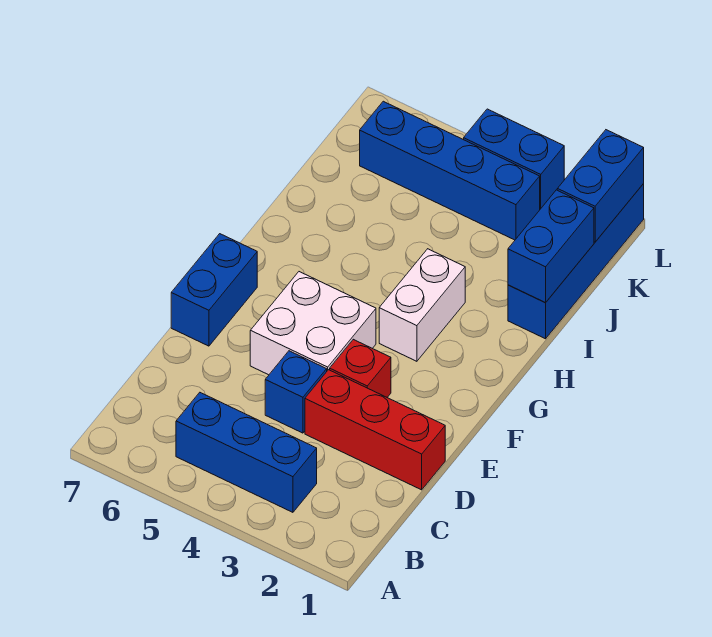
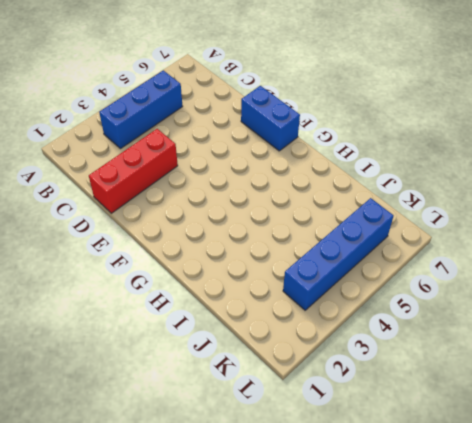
none -> blue brick D4 level 1
none -> red brick E3 level 1
none -> white brick E4:F5 level 1

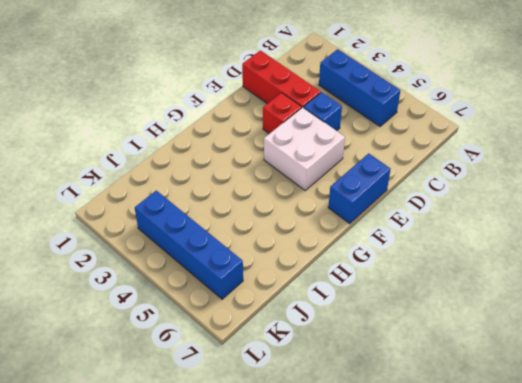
none -> white brick G3:H3 level 1
none -> blue brick I1:L1 level 1
none -> blue brick L3:L4 level 1

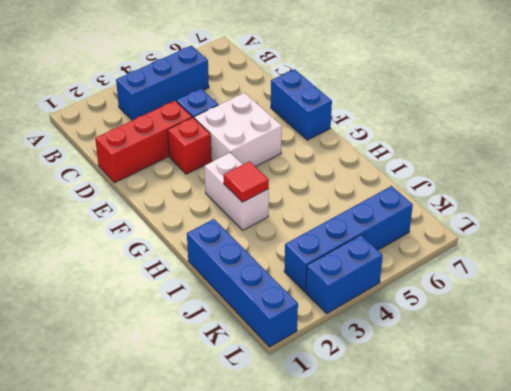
red tile H3 level 2 -> none
none -> blue brick I1:J1 level 2
none -> blue brick K1:L1 level 2

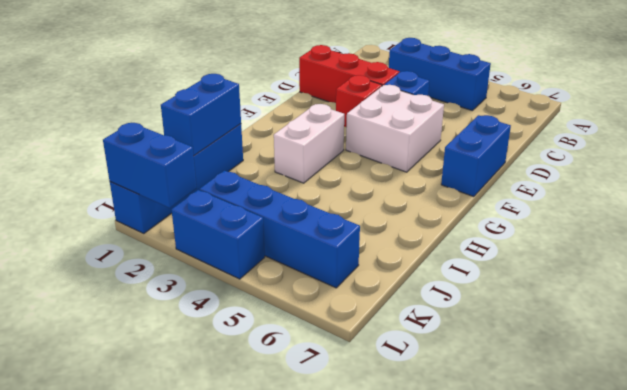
blue brick L1:L2 level 2 -> blue brick K1:L1 level 2

